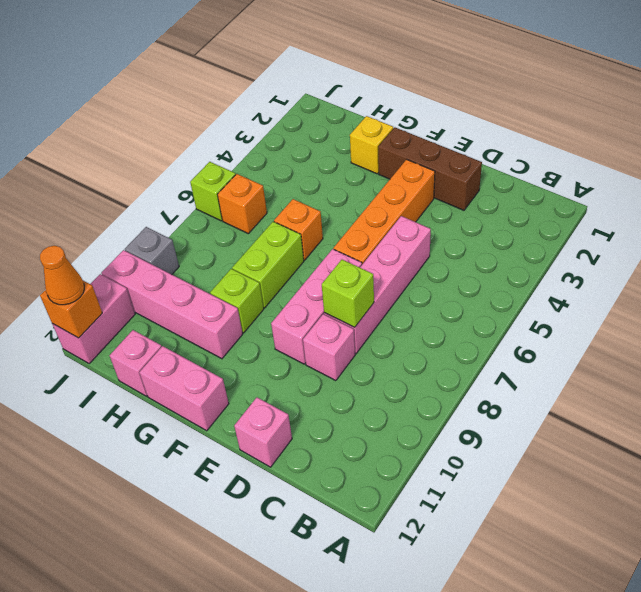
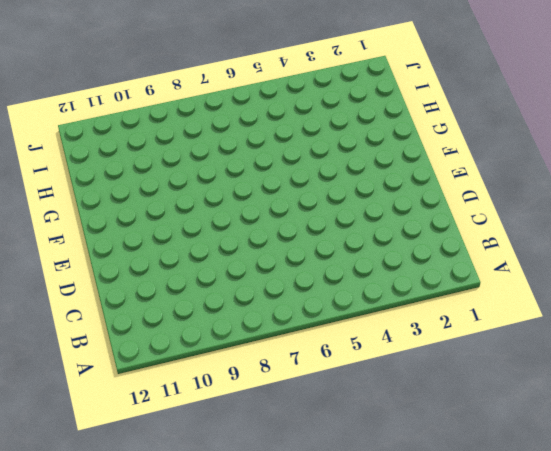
none -> brown brick D2:F2 level 1
none -> pink brick D5:D8 level 1
none -> pink brick D9 level 1

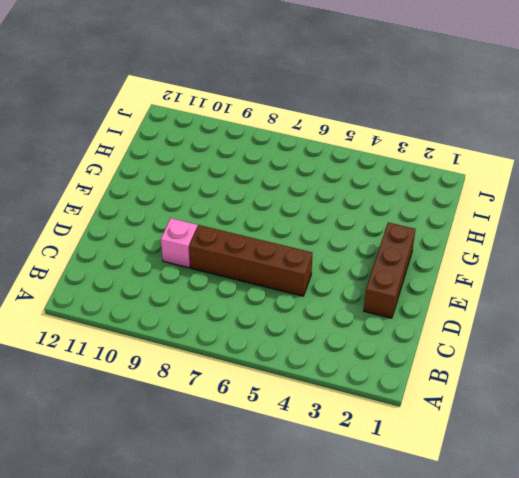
brown brick D5:D8 level 1 -> pink brick D5:D8 level 1
none -> pink brick D12 level 1
none -> orange brick E3:E6 level 1
none -> pink brick E7:E9 level 1

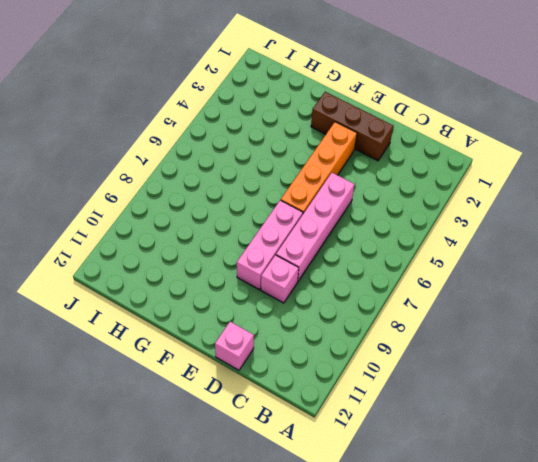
none -> pink brick F12:G12 level 1
none -> yellow brick G2 level 1
none -> orange brick G6 level 1

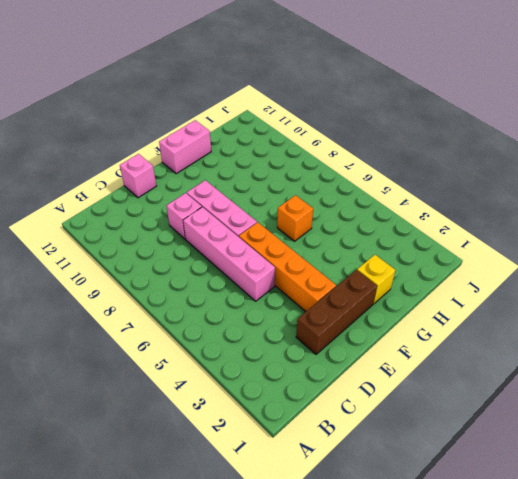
none -> lime brick G7:G8 level 1
none -> lime brick G9 level 1
none -> pink brick G10:J10 level 1

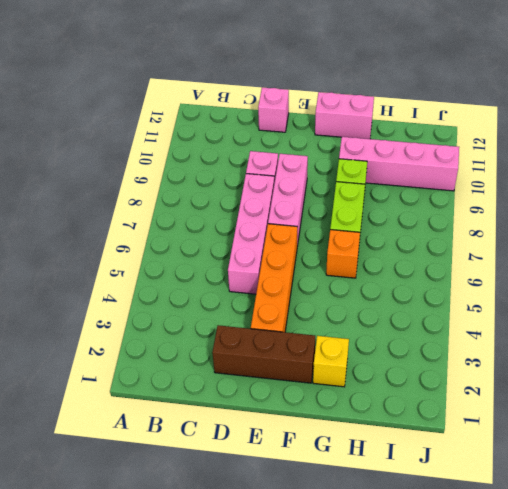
none -> pink brick H12 level 1
none -> orange brick I6 level 1
none -> lime brick J6 level 1

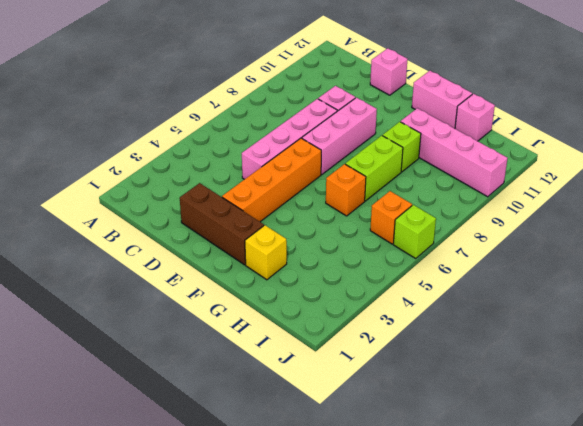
none -> grey brick J9 level 1
none -> pink brick J11:J12 level 1
none -> lime brick D8 level 2

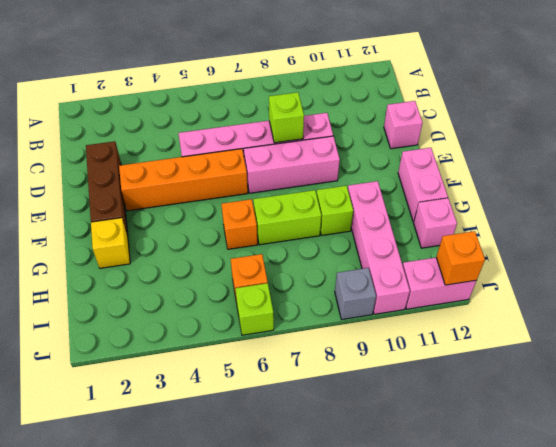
none -> orange cone J12 level 3

